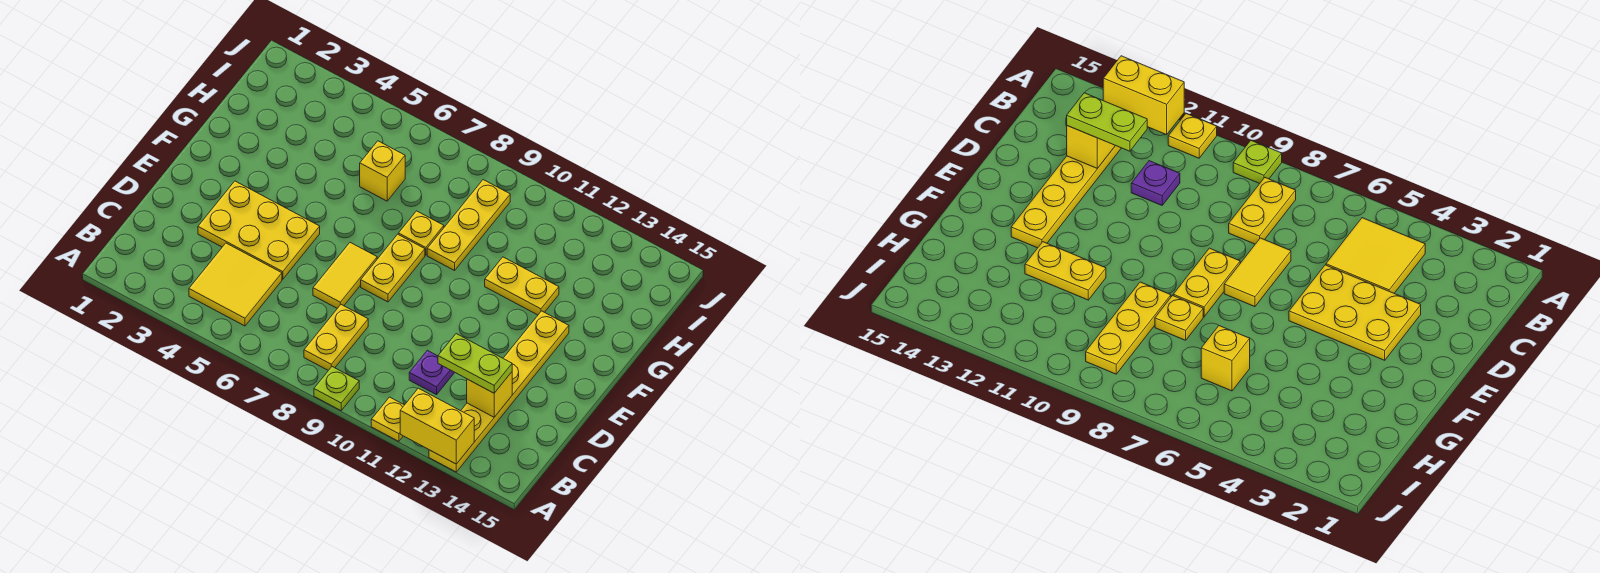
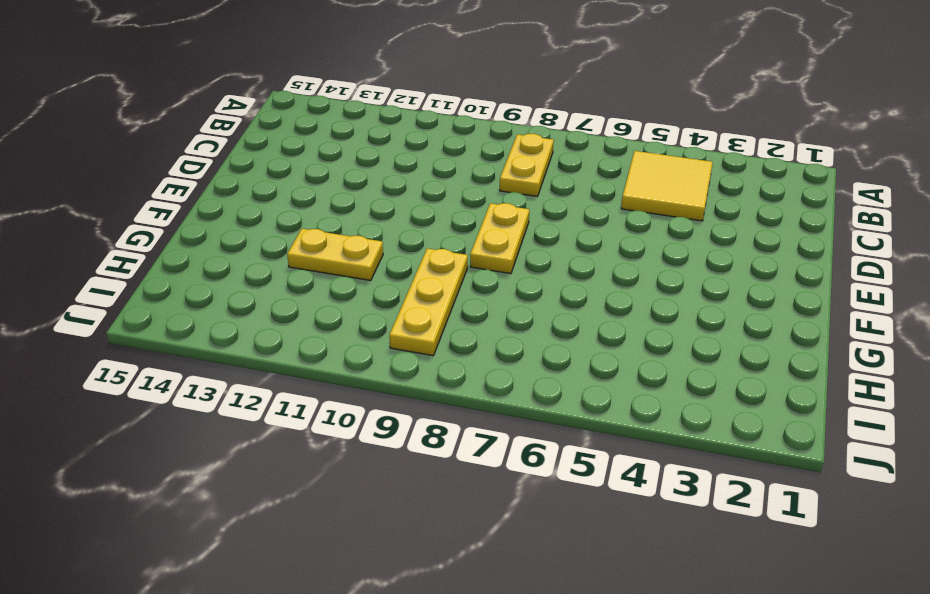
none -> lime plate A9 level 1
none -> yellow plate A11 level 1
none -> yellow plate A13:F13 level 1

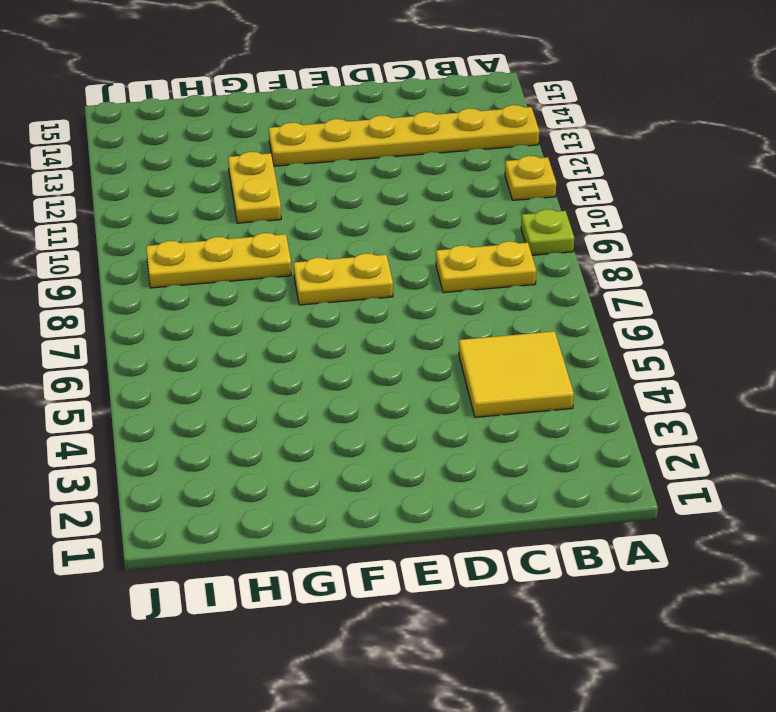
none -> purple plate C11 level 1
none -> yellow plate D3:E5 level 1
none -> yellow tile D7:E7 level 1

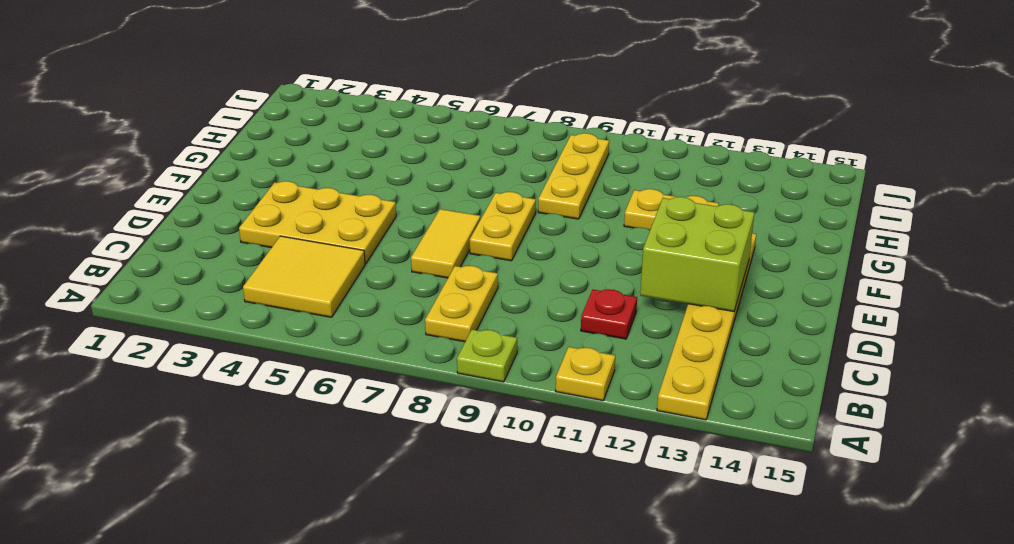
red plate C11 level 1 -> purple plate C11 level 1
lime brick D12:E13 level 2 -> none
none -> yellow plate G8 level 1
none -> yellow brick H6 level 1
none -> yellow brick A12:A13 level 2

